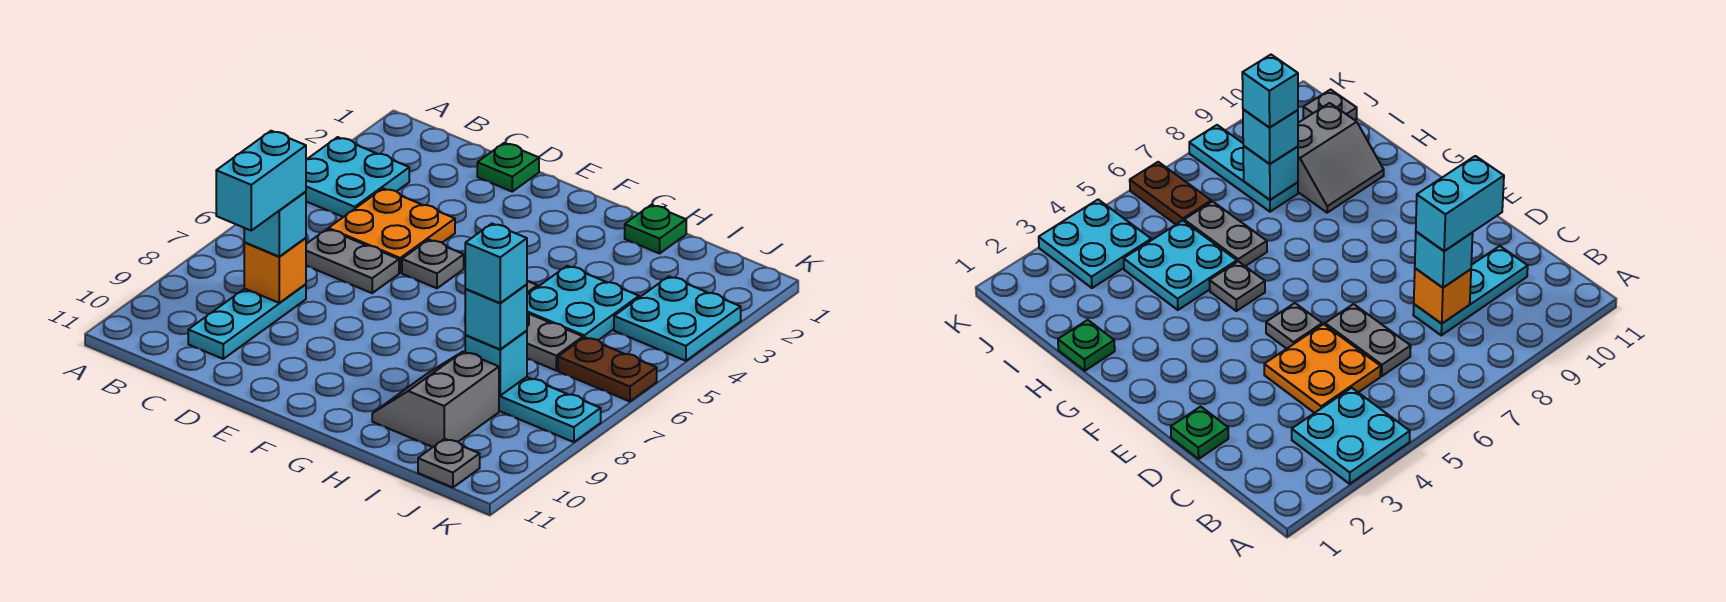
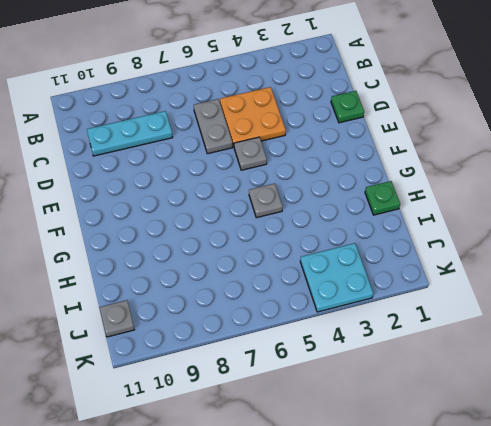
none -> cyan plate A3:B4 level 1
none -> cyan plate H4:I5 level 1
none -> grey plate H6:I6 level 1

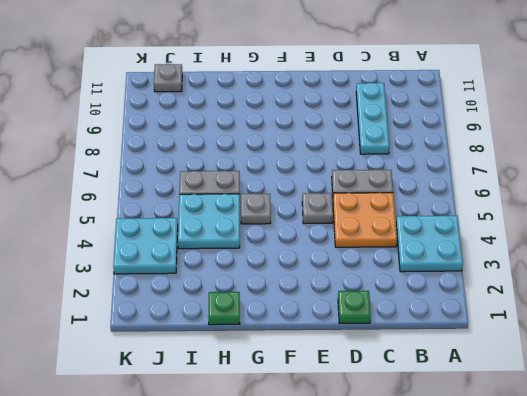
none -> grey slope H9:I10 level 1 top I
none -> cyan plate I8:K8 level 1
none -> brown plate J6:K6 level 1

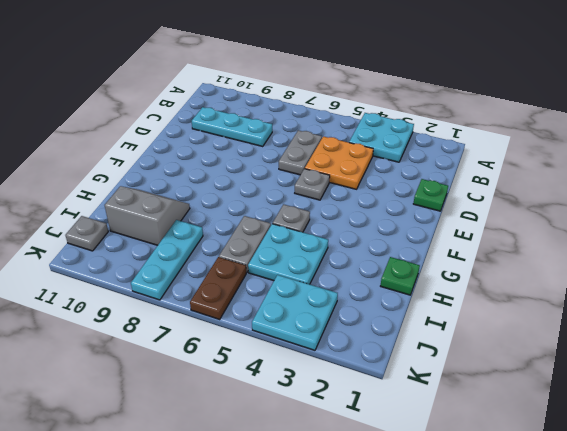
none -> orange brick C8 level 2
none -> cyan brick I8 level 2
none -> cyan brick C8 level 3

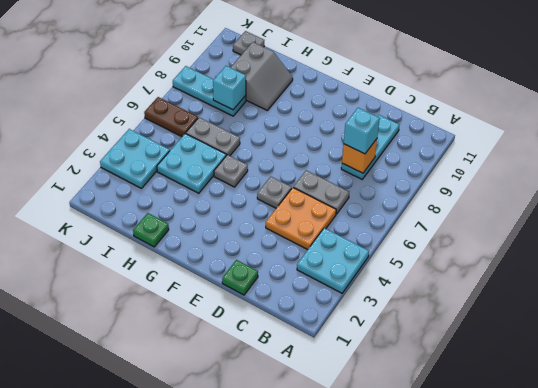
none -> cyan brick I8 level 3
none -> cyan brick C8:C9 level 4
none -> cyan brick I8 level 4

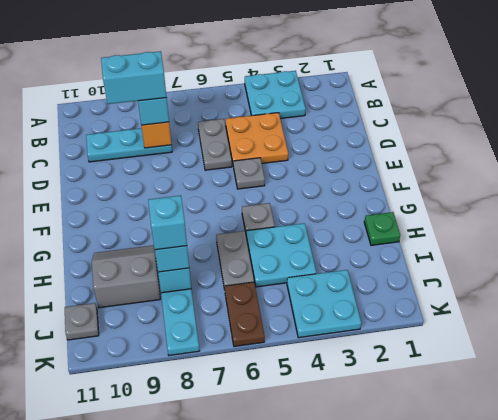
none -> green plate D1 level 1

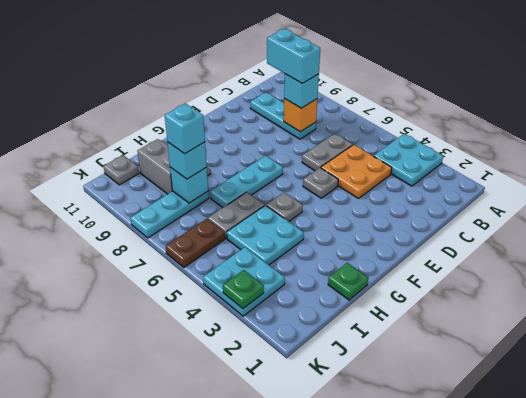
cyan plate F7:H7 level 1 -> none
green plate K3 level 2 -> green plate D1 level 1

